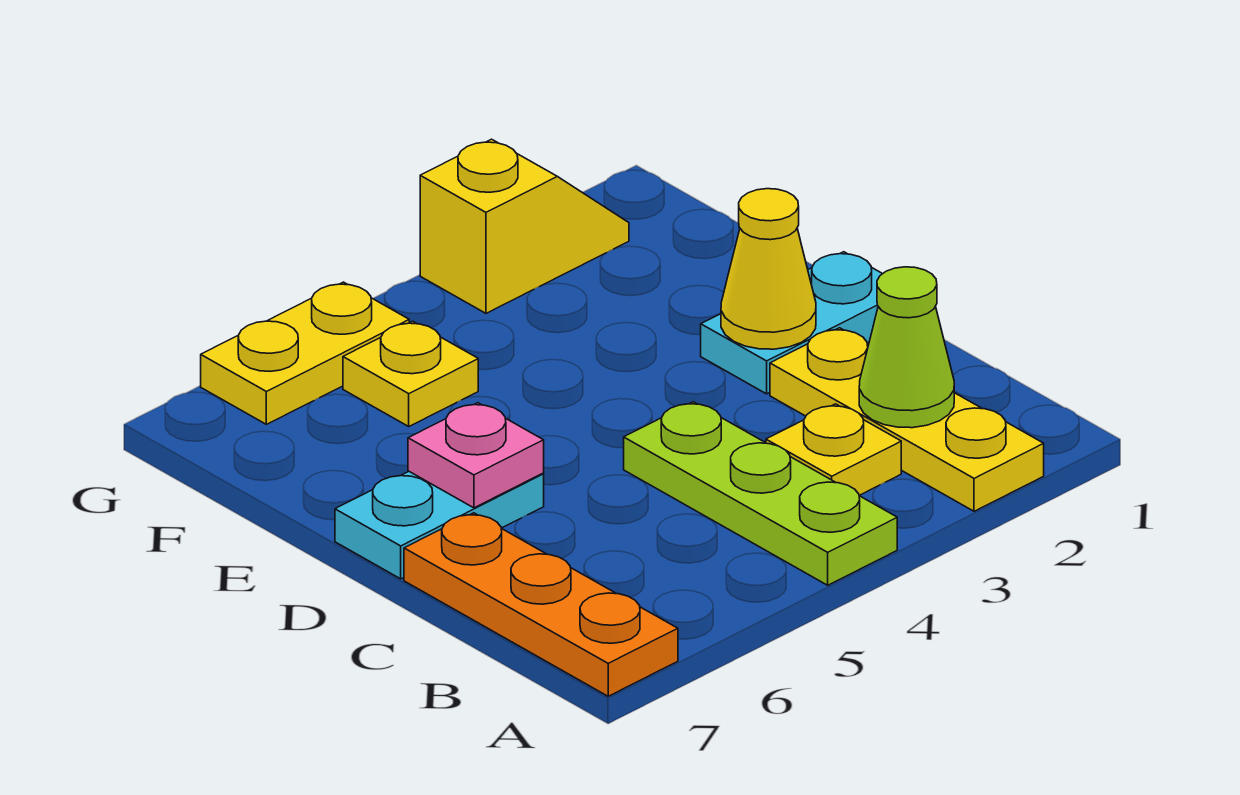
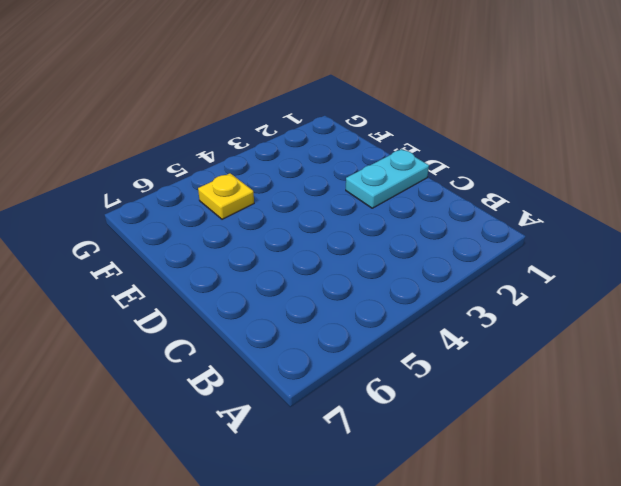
none -> yellow plate A2:C2 level 1
none -> lime plate A4:C4 level 1
none -> orange plate A7:C7 level 1

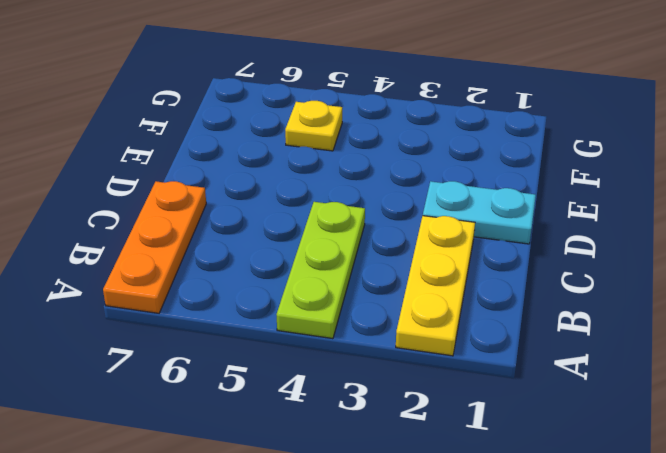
none -> yellow plate B3 level 1
none -> cyan plate D6:D7 level 1
none -> yellow slope G2:G3 level 1 top 3

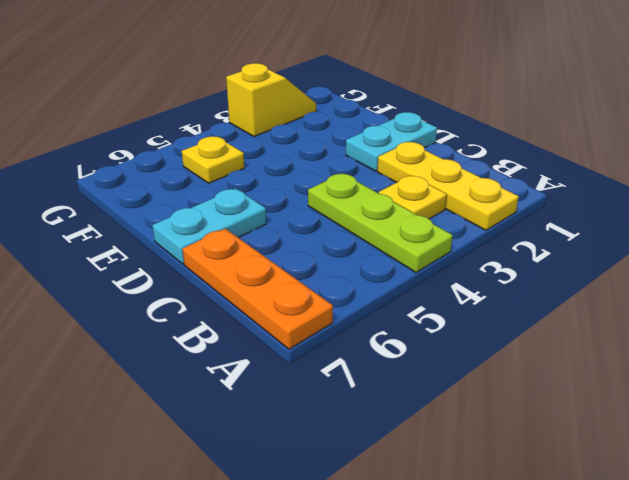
none -> yellow plate G5:G6 level 1
none -> lime cone B2 level 2
none -> yellow cone D2 level 2

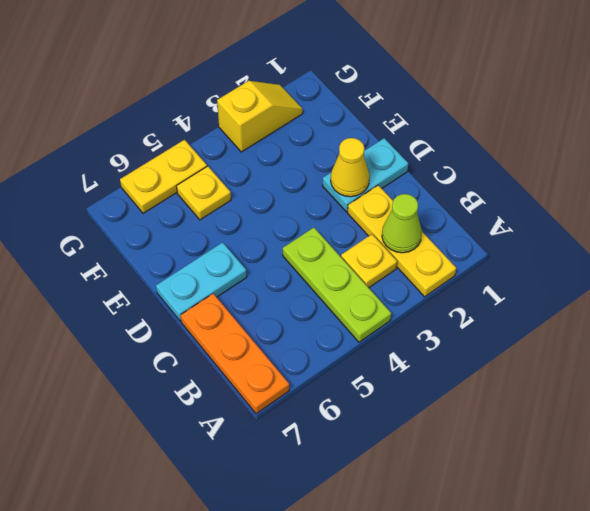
none -> pink plate D6 level 2

